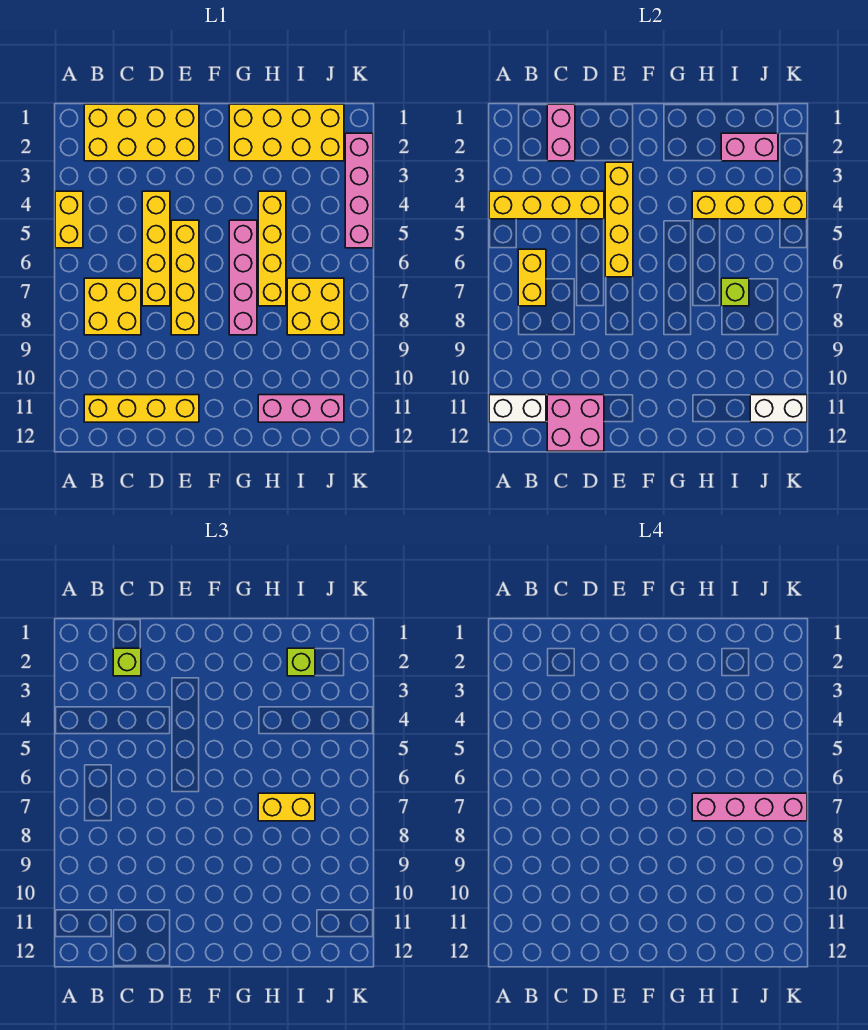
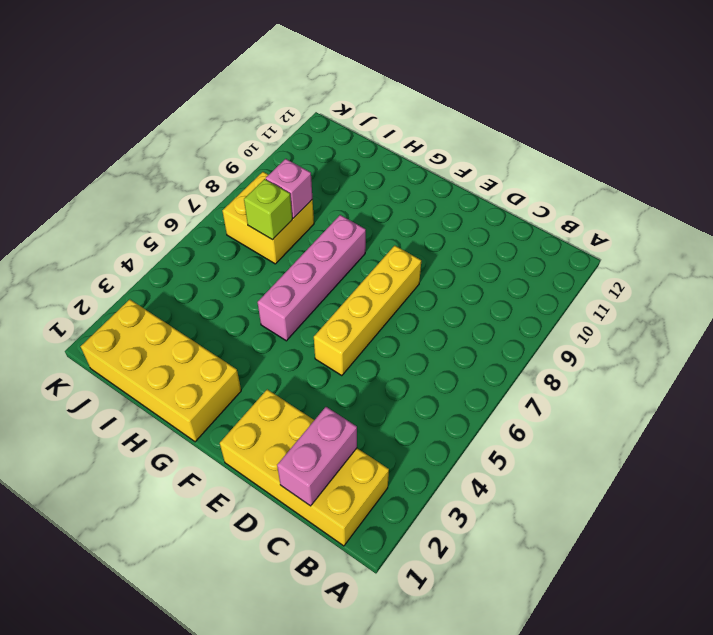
pink brick I8 level 2 -> none
none -> yellow brick A4:A5 level 1
none -> yellow brick B7:C8 level 1
none -> yellow brick B11:E11 level 1

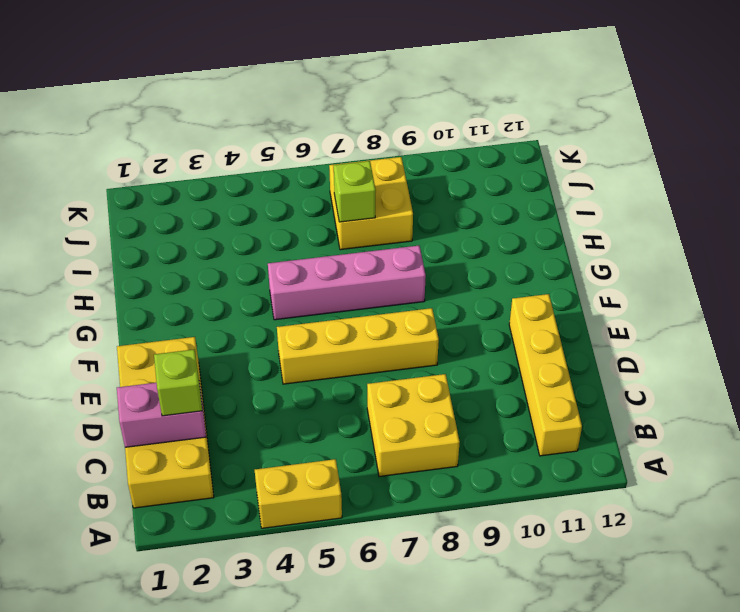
none -> yellow brick D4:D7 level 1
none -> yellow brick G1:J2 level 1
none -> yellow brick H4:H7 level 1

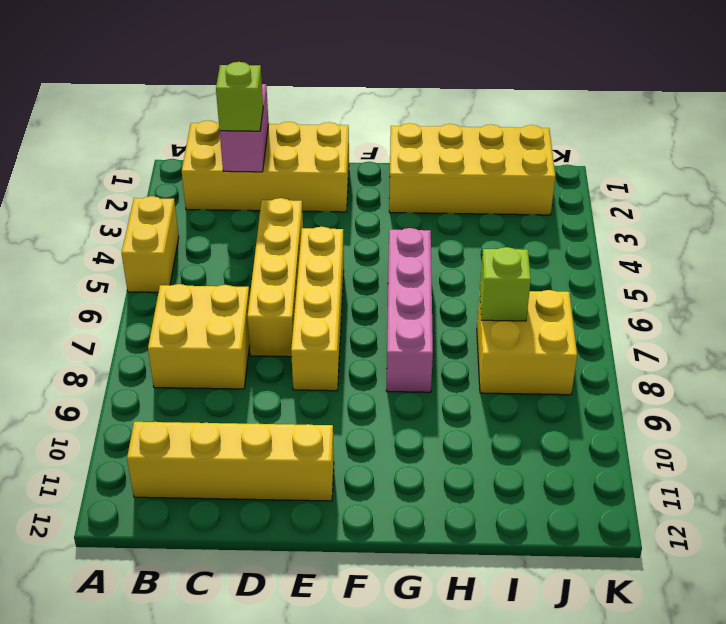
none -> yellow brick H4:H7 level 1
none -> pink brick H11:J11 level 1
none -> pink brick K2:K5 level 1

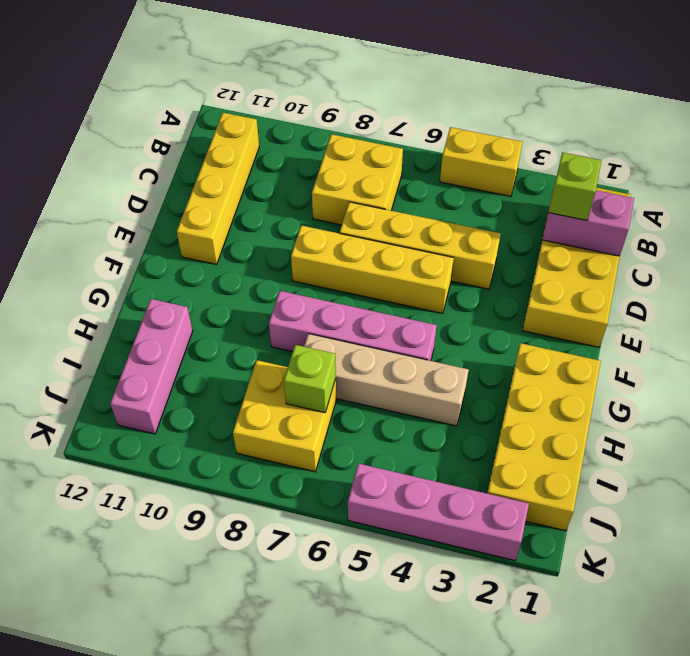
tan brick H4:H7 level 1 -> yellow brick H4:H7 level 1
none -> yellow brick A4:D4 level 2
none -> white brick A11:B11 level 2
none -> yellow brick B6:B7 level 2

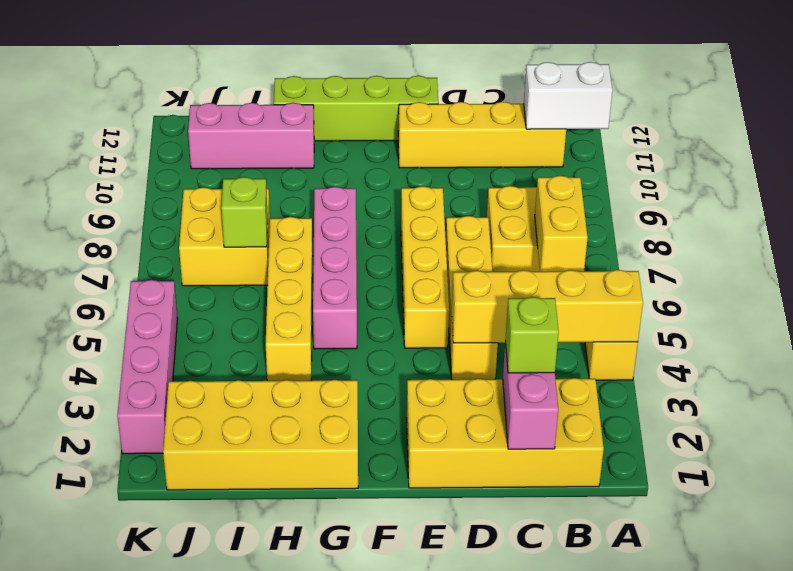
lime brick E12:H12 level 1 -> none
none -> pink brick C11:D12 level 2
none -> yellow brick E3:E6 level 2
none -> yellow brick H4:K4 level 2

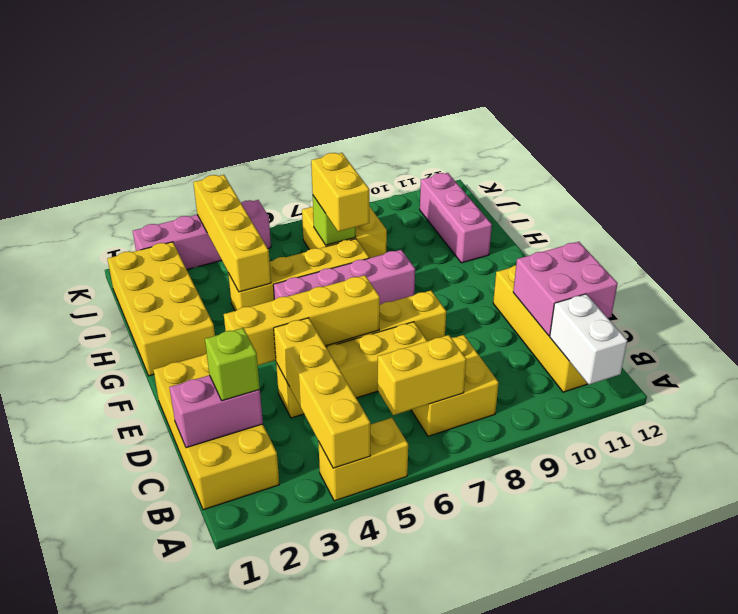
none -> pink brick I2:J2 level 2
none -> white brick J11:K11 level 2
none -> lime brick I2 level 3

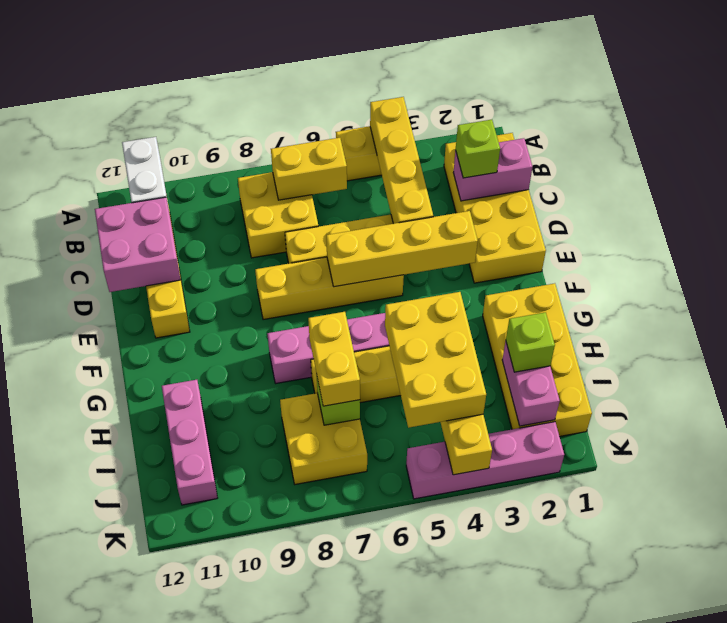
yellow brick H4:J5 level 3 -> none
none -> white brick J11:K11 level 2
none -> pink brick H7:K7 level 4

